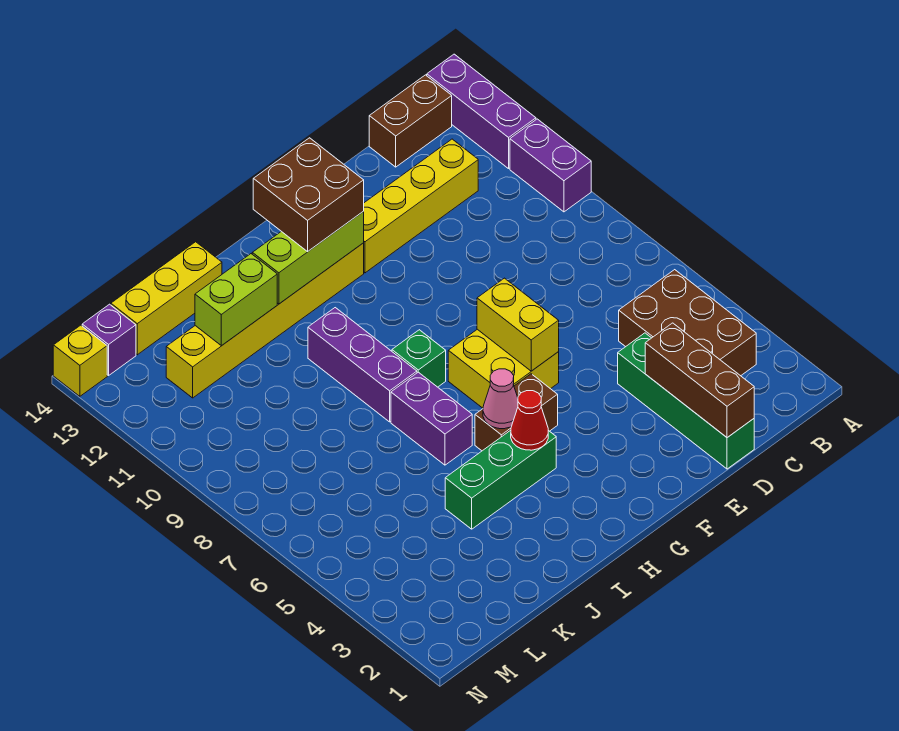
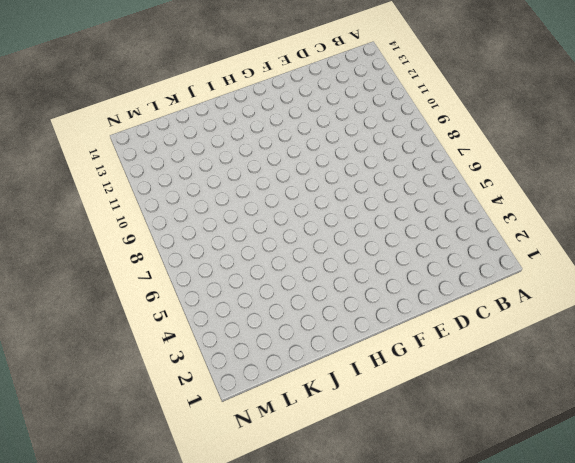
none -> purple brick A10:A11 level 1
none -> purple brick A12:A14 level 1
none -> brown brick B3:C5 level 1

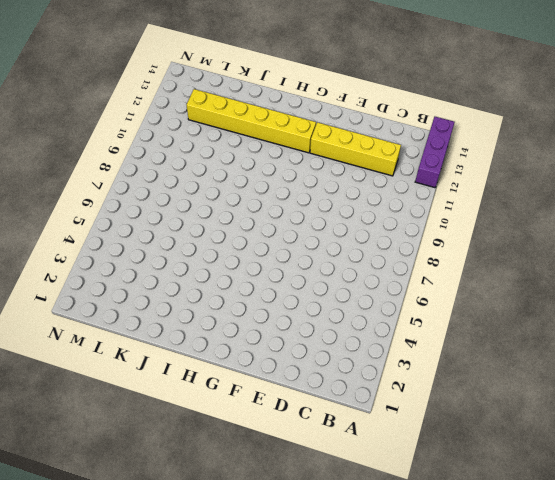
none -> purple brick A10:A11 level 1
none -> brown brick B3:C5 level 1
none -> brown brick B14:C14 level 1

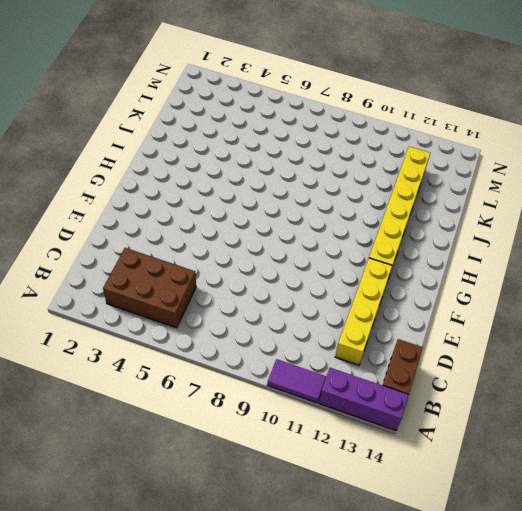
purple tile A10:A11 level 1 -> purple brick A10:A11 level 1
none -> green brick D1:D4 level 1
none -> yellow brick F6:G7 level 1
none -> brown brick G5:H5 level 1

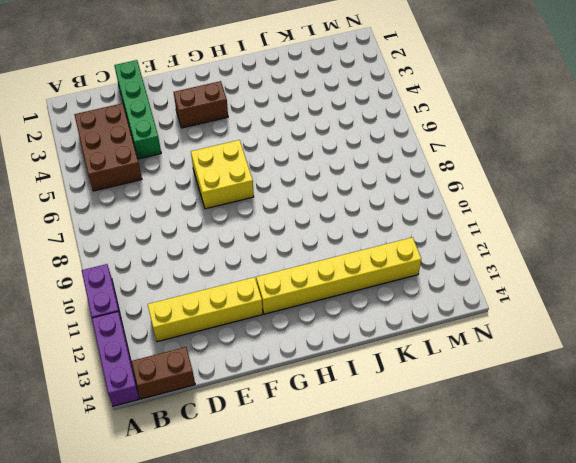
brown brick F3:G3 level 1 -> brown brick G5:H5 level 1
none -> green brick H4:J4 level 1
none -> green brick H8 level 1
none -> purple brick I6:I7 level 1

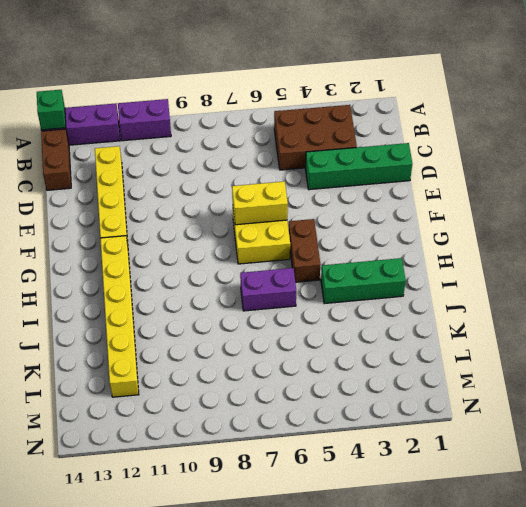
green brick A14 level 2 -> green brick H8 level 1
green brick I2:I4 level 1 -> green brick H4:J4 level 1
none -> purple brick I8:I10 level 1
none -> yellow brick J14:L14 level 1
none -> purple brick M14 level 1

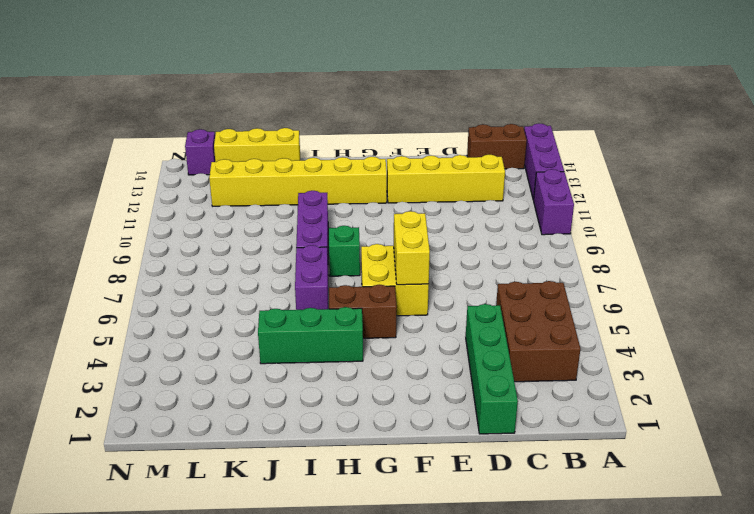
none -> yellow brick N14 level 1
none -> brown brick D1:D3 level 2
none -> lime brick G12:I12 level 2

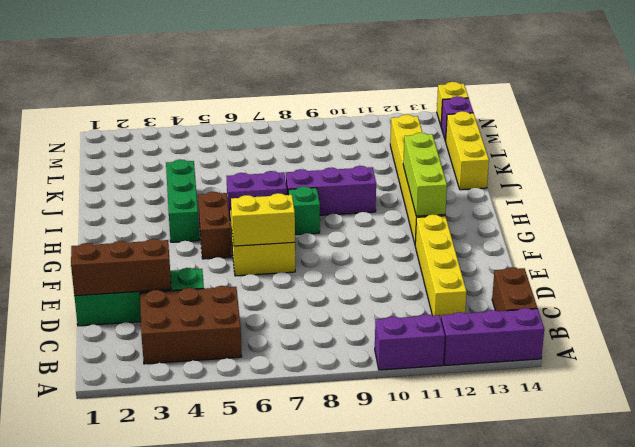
none -> red cone H4 level 2
none -> pink cone H5 level 2
none -> lime brick J12:K12 level 2

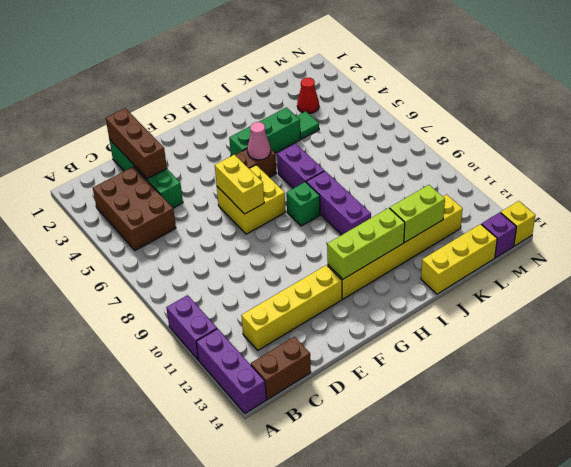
green tile K4 level 1 -> none
red cone L3 level 1 -> red cone H4 level 2
none -> brown brick G12:H13 level 3

